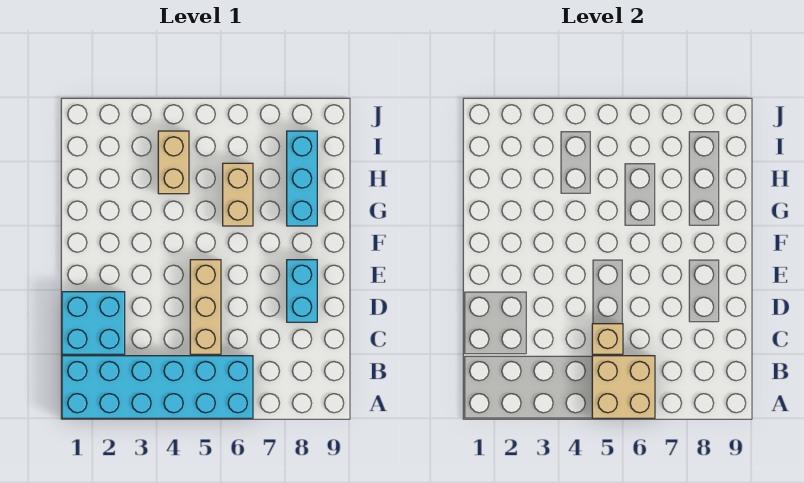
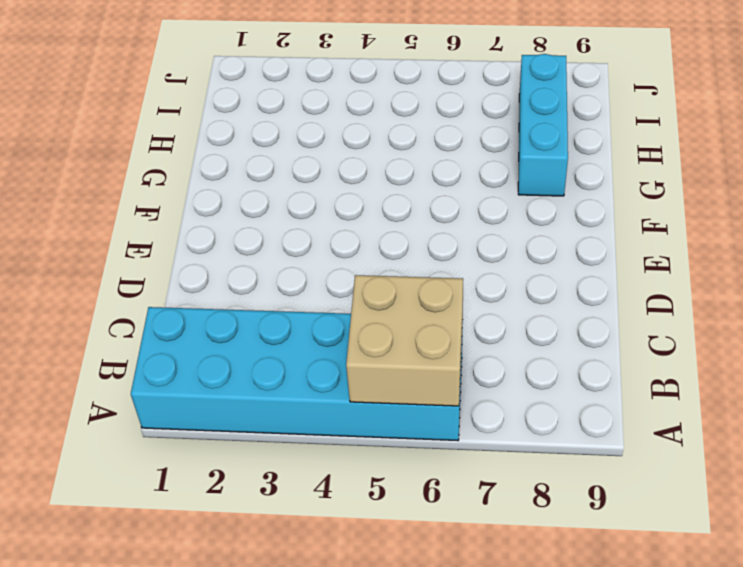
none -> cyan brick C1:D2 level 1
none -> tan brick C5:E5 level 1

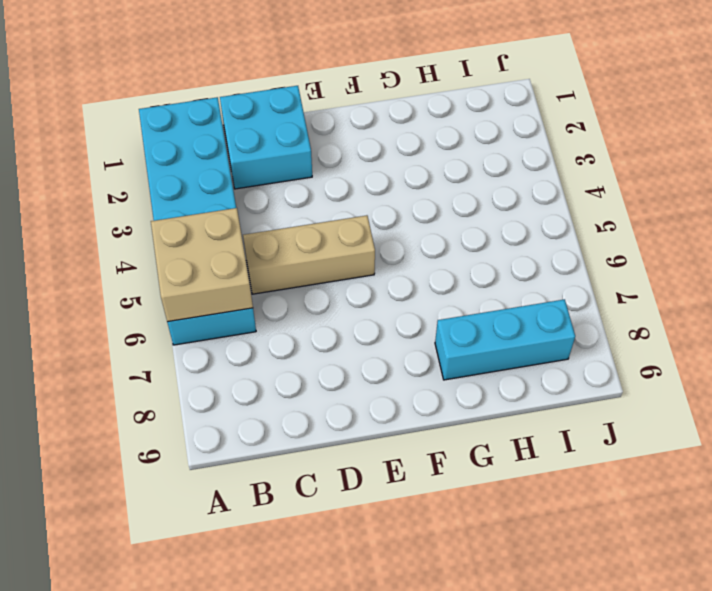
none -> cyan brick D8:E8 level 1
none -> tan brick G6:H6 level 1

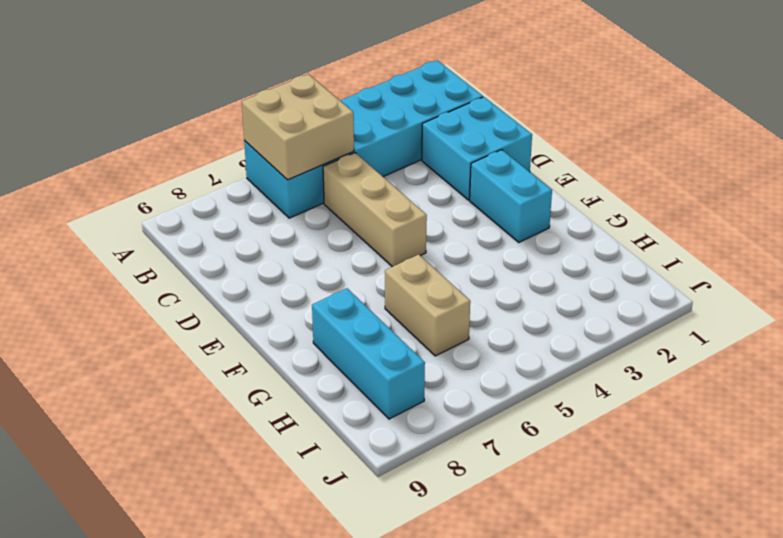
cyan brick E2:F2 level 1 -> cyan brick D8:E8 level 1
none -> tan brick H4:I4 level 1
none -> tan brick C5 level 2

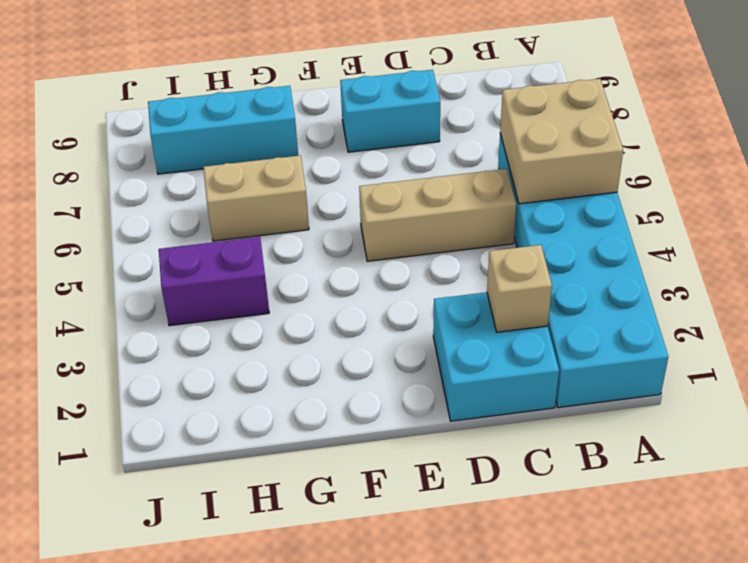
tan brick C2 level 2 -> tan brick C5 level 2
purple brick H4:I4 level 1 -> tan brick H4:I4 level 1

